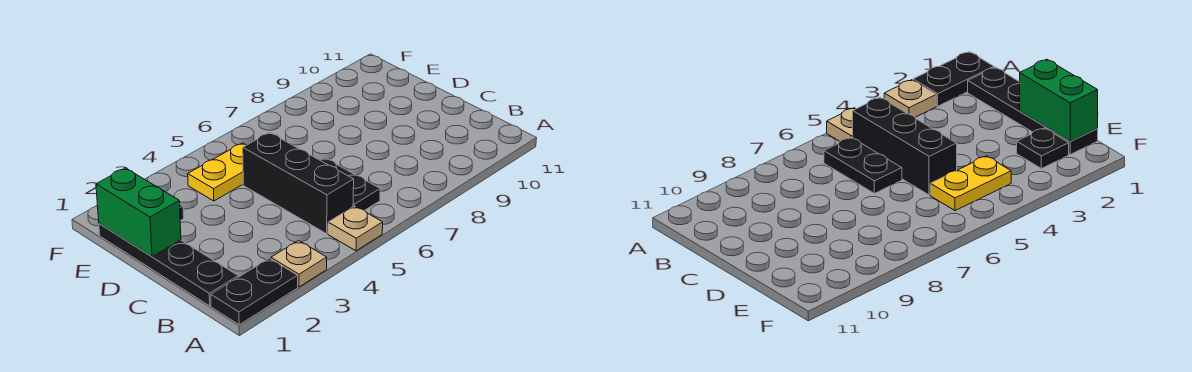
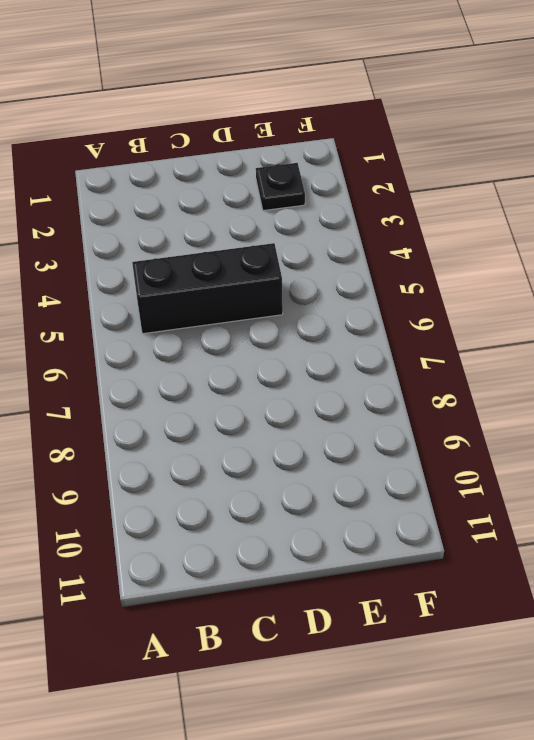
none -> black plate A1:A2 level 1
none -> tan plate A3 level 1

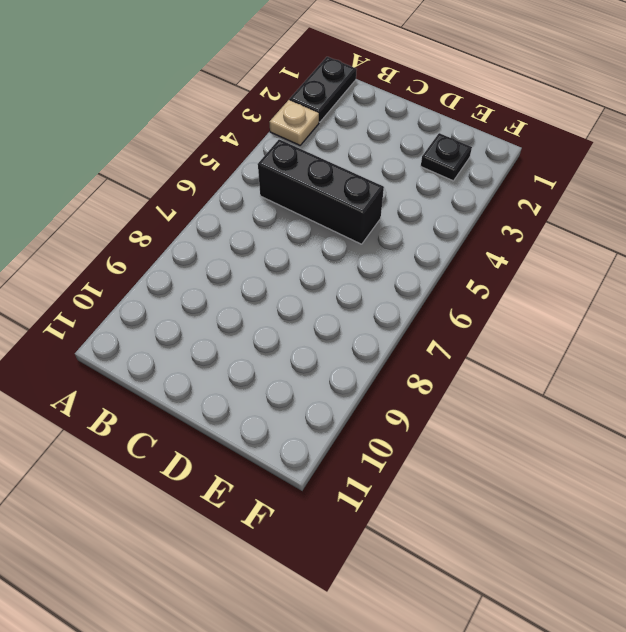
none -> tan plate A5 level 1
none -> black plate B1:E1 level 1

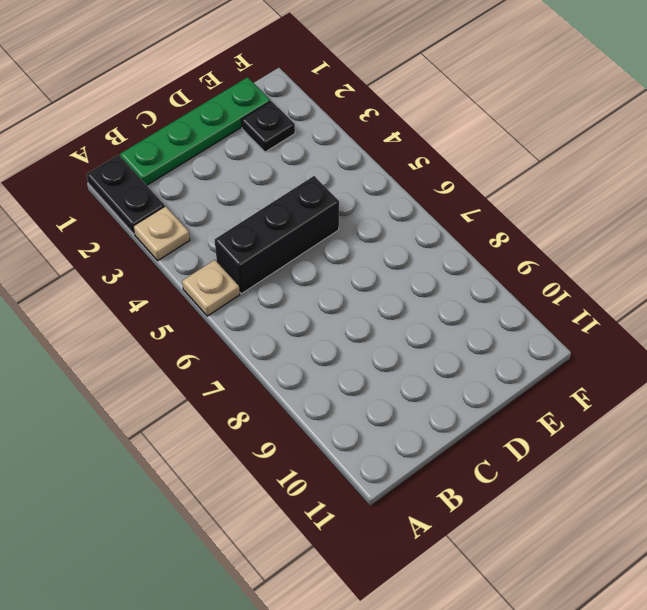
green plate B1:E1 level 1 -> black plate B1:E1 level 1
none -> black plate B6:C6 level 1
none -> yellow plate E4:E5 level 1

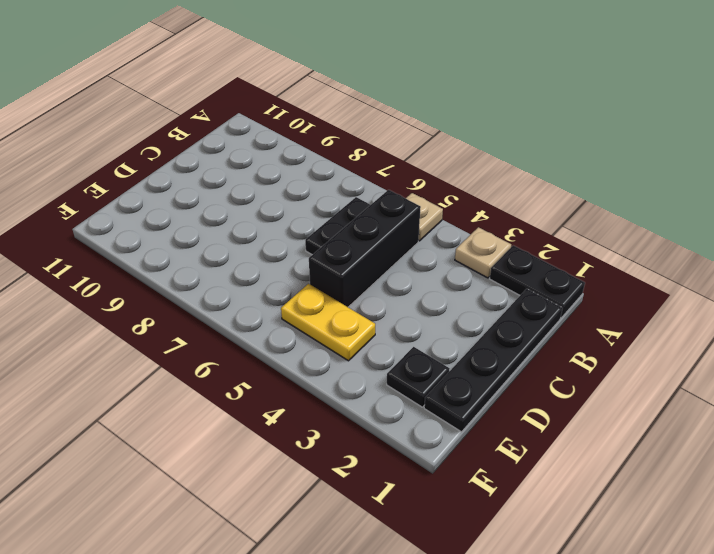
none -> green brick D1:E1 level 2

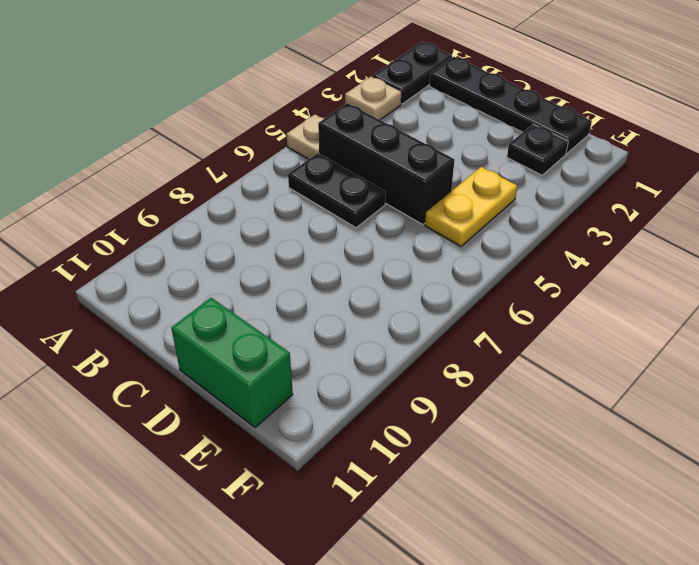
green brick D11:E11 level 1 -> green brick D1:E1 level 2

